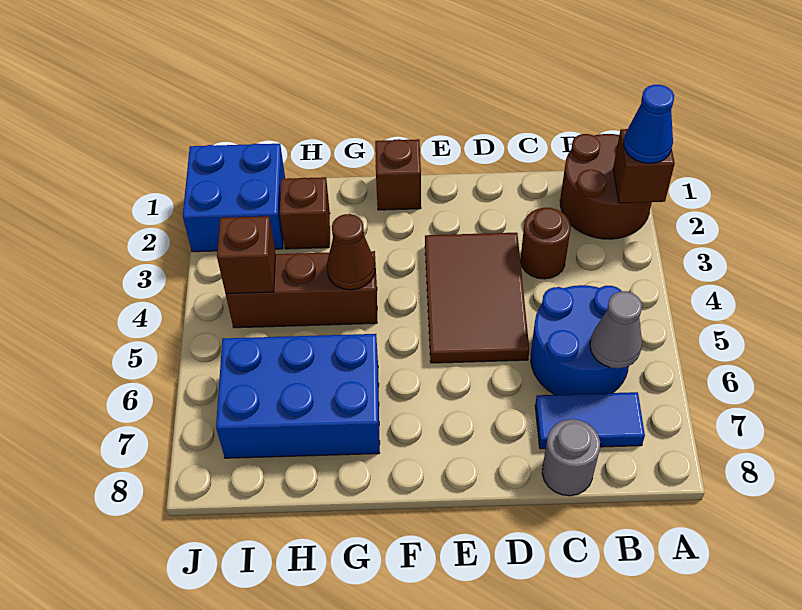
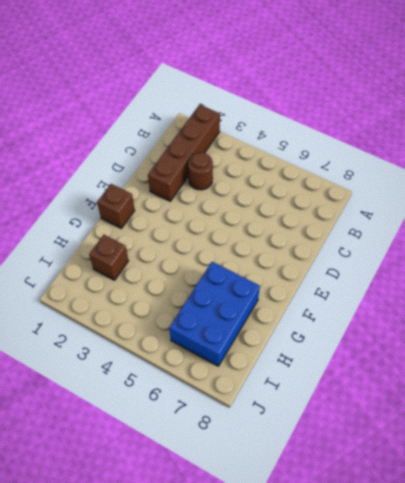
brown brick A2:D2 level 1 -> brown round brick A1:B2 level 1
none -> blue round brick B5:C6 level 1
none -> blue tile B7:C7 level 1
none -> grey round brick C8 level 1

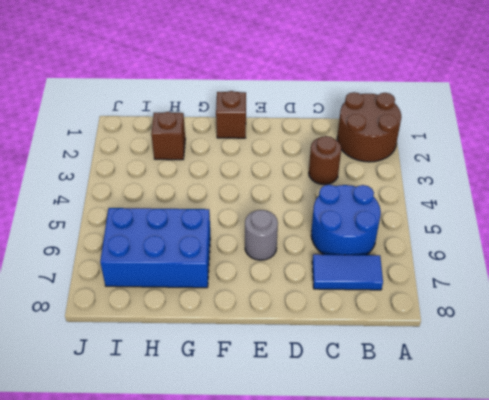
grey round brick E6 level 1 -> grey round brick C8 level 1
none -> brown tile D3:E5 level 1
none -> brown brick G4:I4 level 1
none -> blue brick I1:J2 level 1

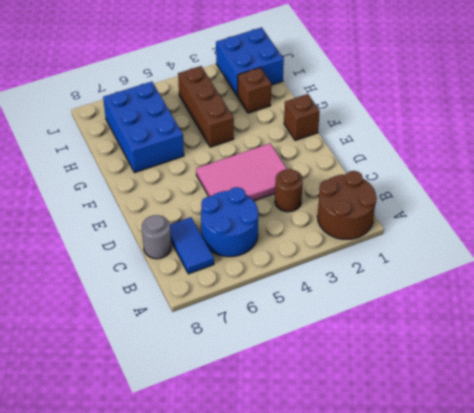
pink tile D3:E5 level 1 -> brown tile D3:E5 level 1
none -> brown brick A2 level 2
none -> grey cone B6 level 2
none -> brown cone G4 level 2

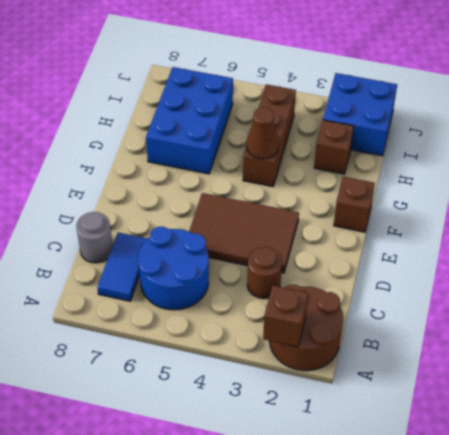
none -> grey cone B6 level 2
none -> brown brick I4 level 2
none -> blue cone A2 level 3

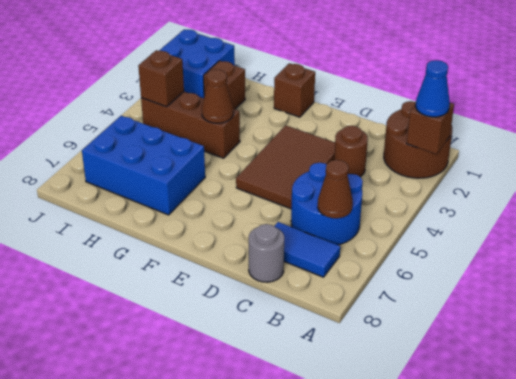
brown cone B6 level 2 -> grey cone B6 level 2

